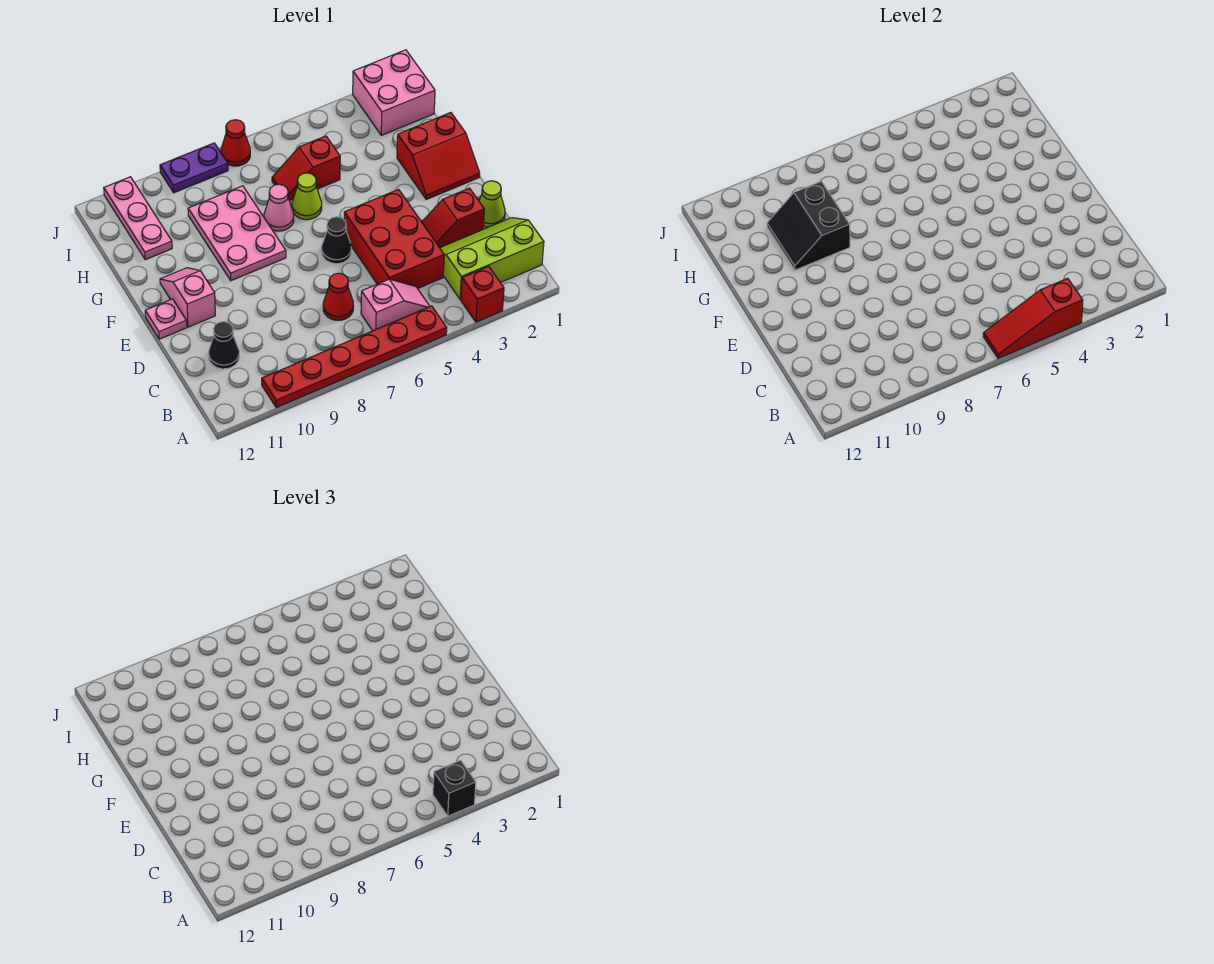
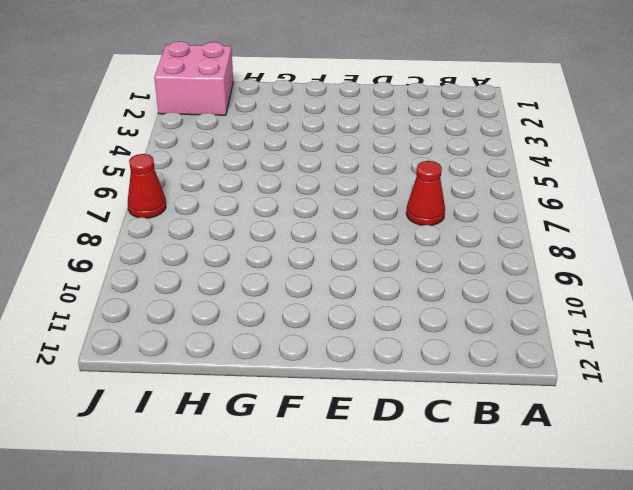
none -> red brick A3 level 1
none -> red plate A5:A10 level 1
none -> lime slope B1:C3 level 1 top B

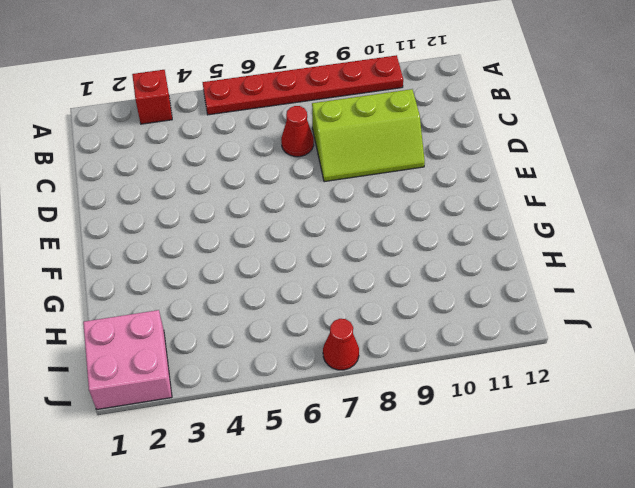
lime slope C8:D10 level 1 top C -> lime slope B1:C3 level 1 top B
none -> pink slope B5:B6 level 1 top 6
none -> red brick C4:E5 level 1
none -> black cone C11 level 1

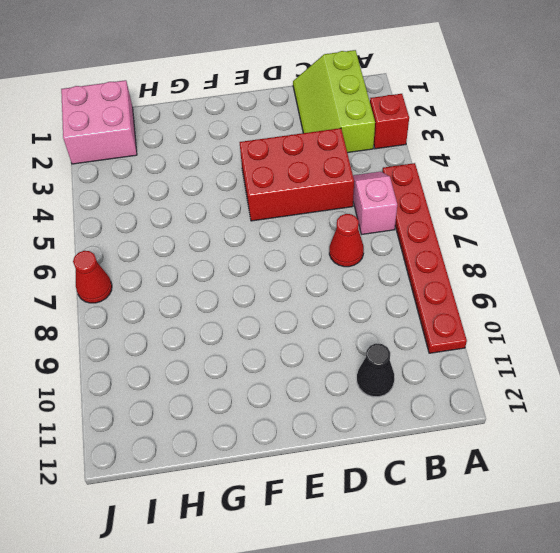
none -> lime cone D1 level 1
none -> red slope D2:D3 level 1 top 2
none -> black cone E6 level 1

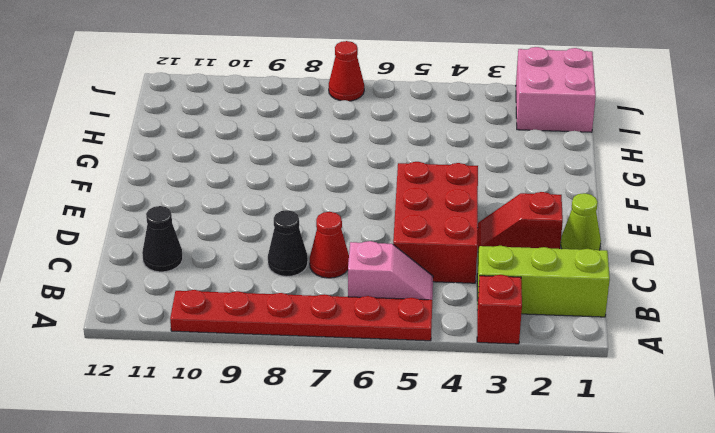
black cone C8 level 1 -> black cone E6 level 1
none -> pink slope E11:F11 level 1 top E
none -> pink plate E12 level 1
none -> red slope F1:G2 level 1 top G

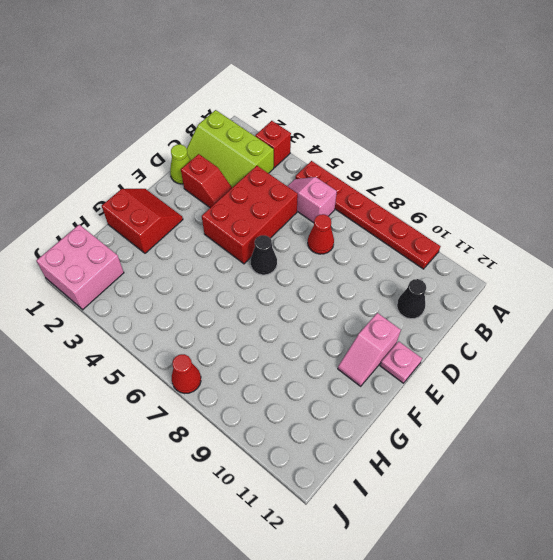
none -> pink plate F8:H9 level 1
none -> lime cone G6 level 1
none -> pink cone G7 level 1

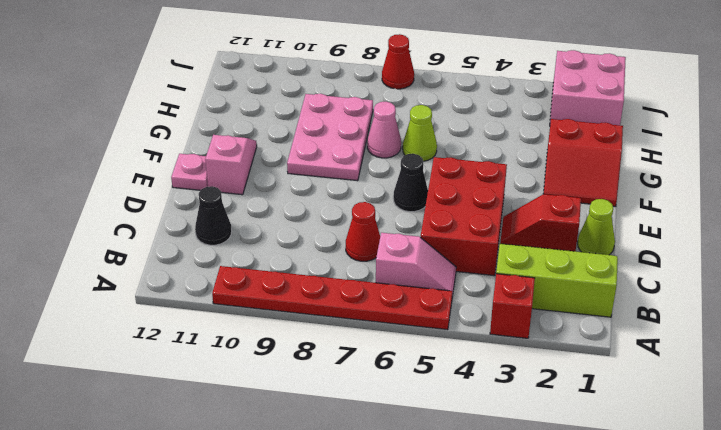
none -> red slope H5:H6 level 1 top 5
none -> pink plate H11:J11 level 1
none -> purple plate J8:J9 level 1

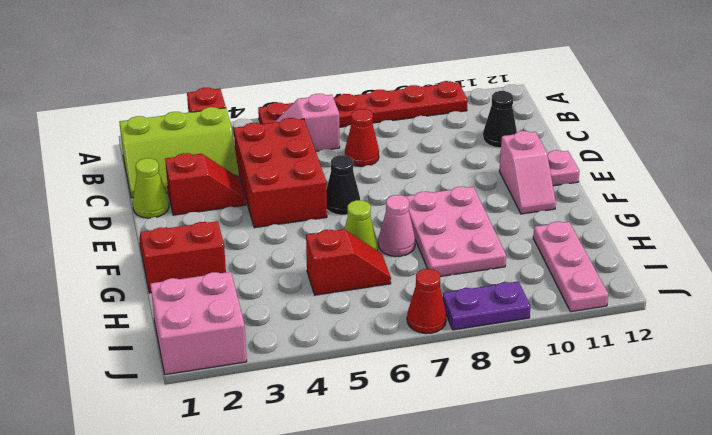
none -> red slope A4:A6 level 2 top 4
none -> black slope G9:H10 level 2 top 9
none -> black brick A4 level 3

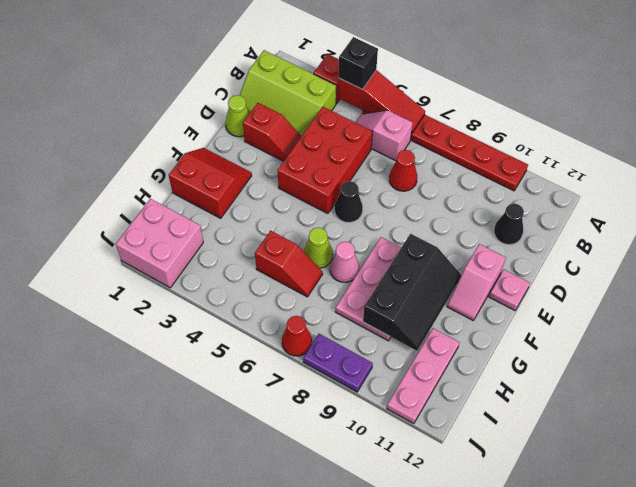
black slope F9:H10 level 2 top 9 -> black slope G9:H10 level 2 top 9

